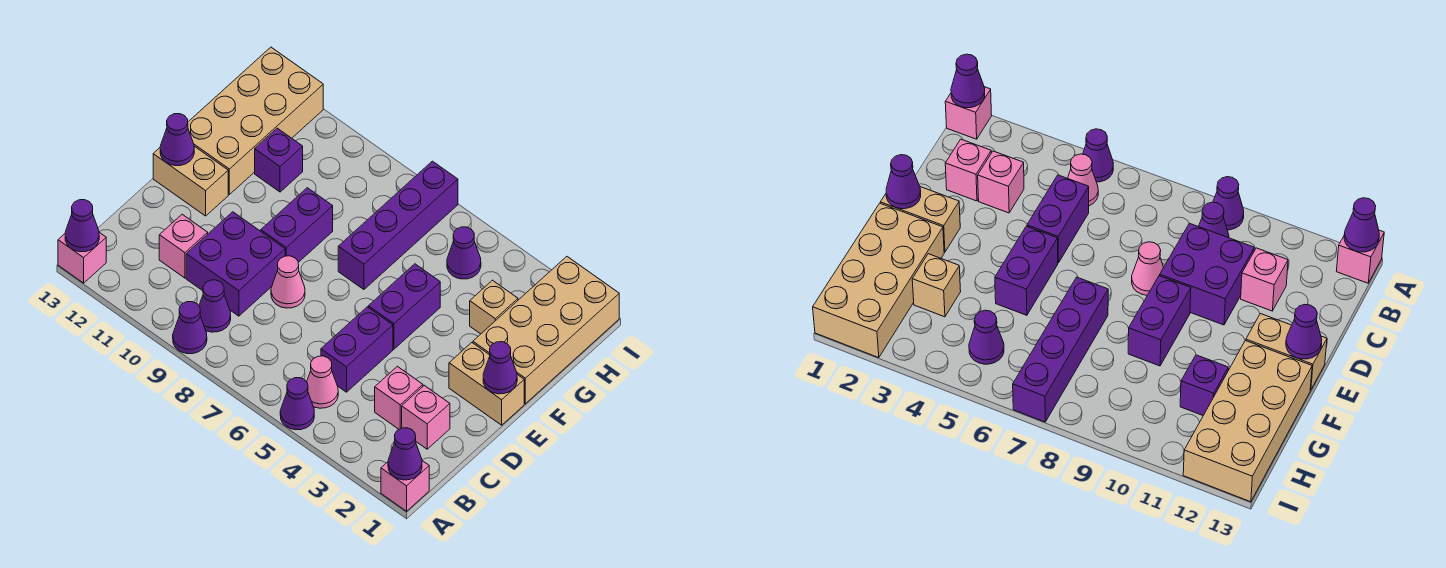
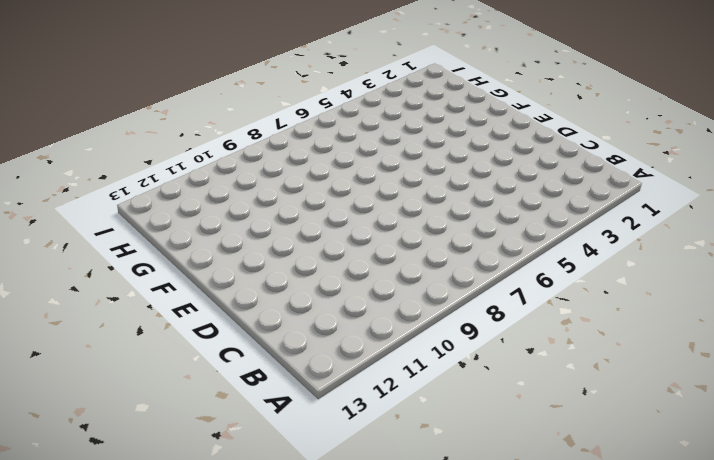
none -> pink brick A1 level 1
none -> purple cone A5 level 1
none -> purple cone A9 level 1

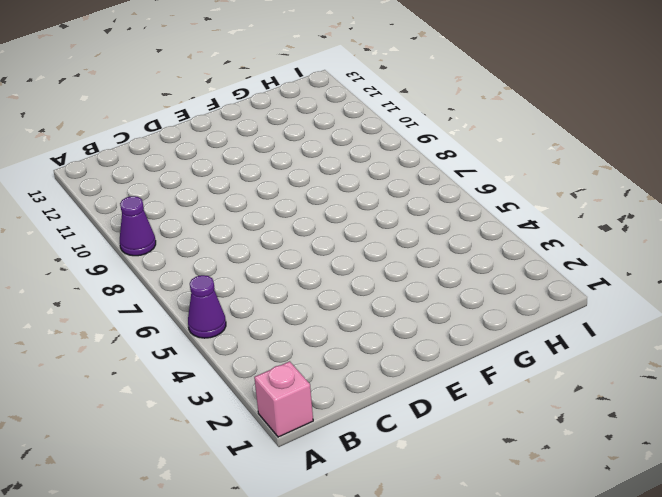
none -> pink brick A13 level 1
none -> pink cone B5 level 1
none -> purple cone B9 level 1

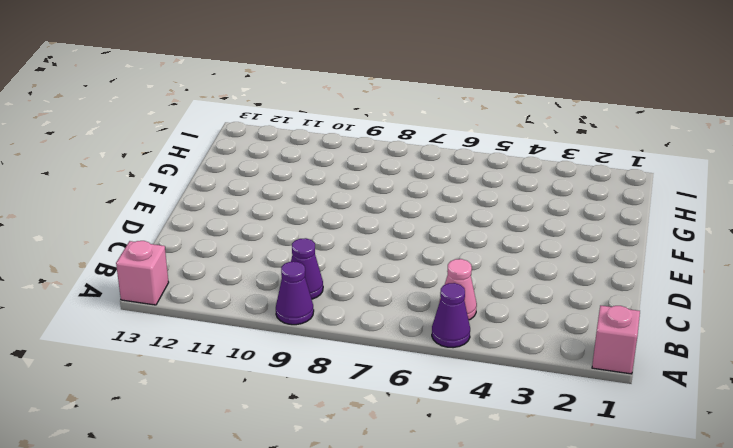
none -> pink brick C2 level 1
none -> pink brick C3 level 1
none -> purple brick C5:D5 level 1

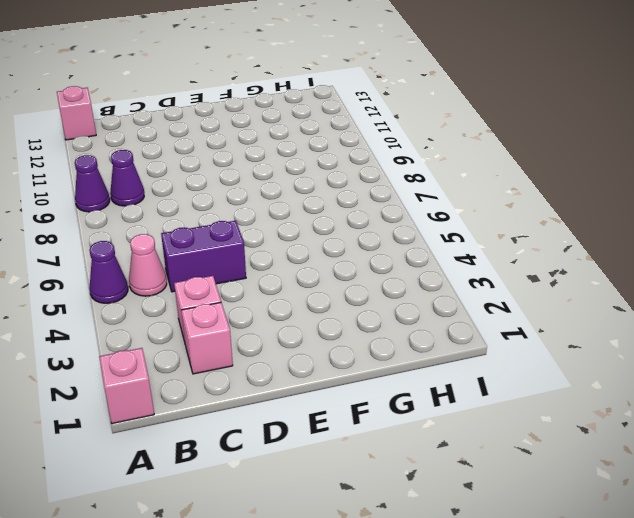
none -> purple brick C9:D10 level 1
none -> pink brick C11 level 1
none -> pink cone D8 level 1

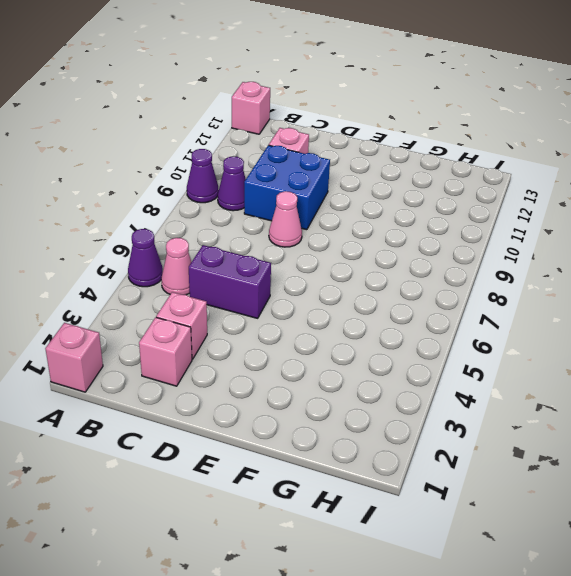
blue brick C9:D10 level 1 -> purple brick C9:D10 level 1
none -> tan brick E1:E2 level 1
none -> purple brick E5:F5 level 1
none -> purple brick E9:F9 level 1

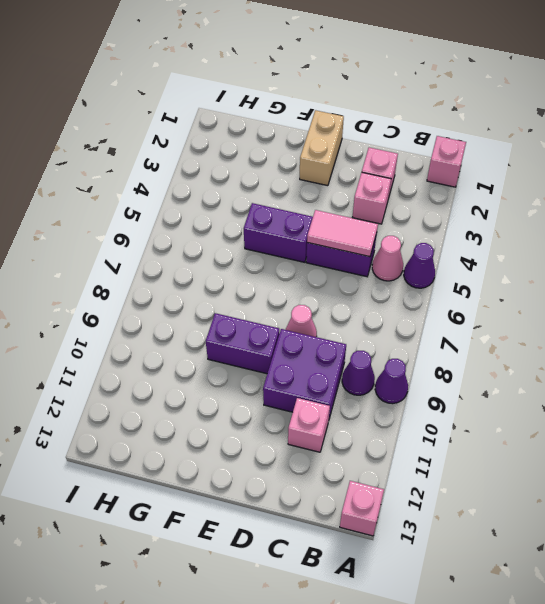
pink tile C5:D5 level 2 -> none
none -> tan brick E12:E13 level 1
none -> tan brick F1:I2 level 1
none -> purple brick F7:I7 level 1

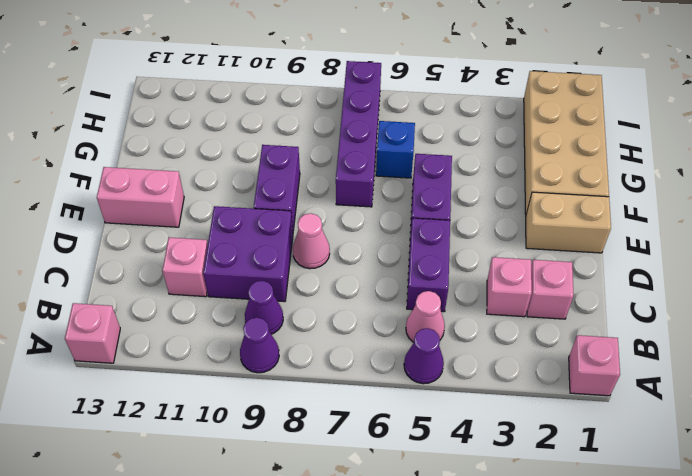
pink brick E12:E13 level 1 -> tan brick E12:E13 level 1
blue brick G6 level 1 -> none
none -> tan brick F12:I13 level 1
none -> tan brick G3 level 1
none -> purple brick G11 level 1

